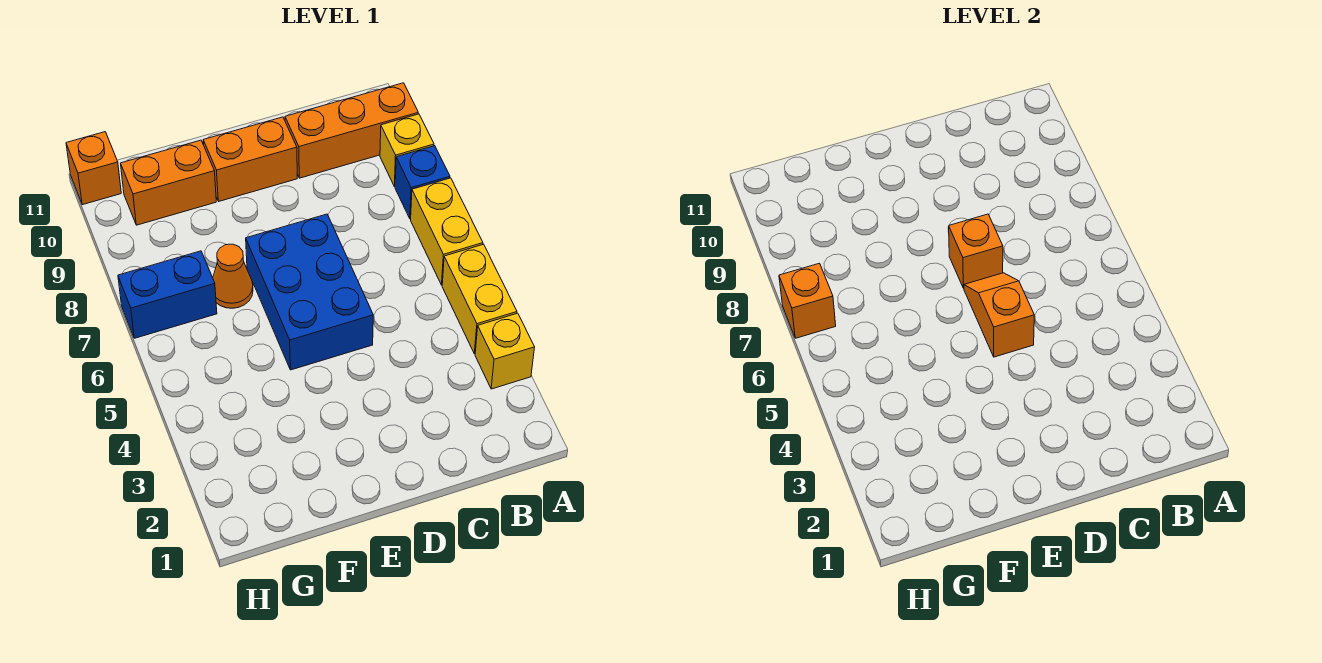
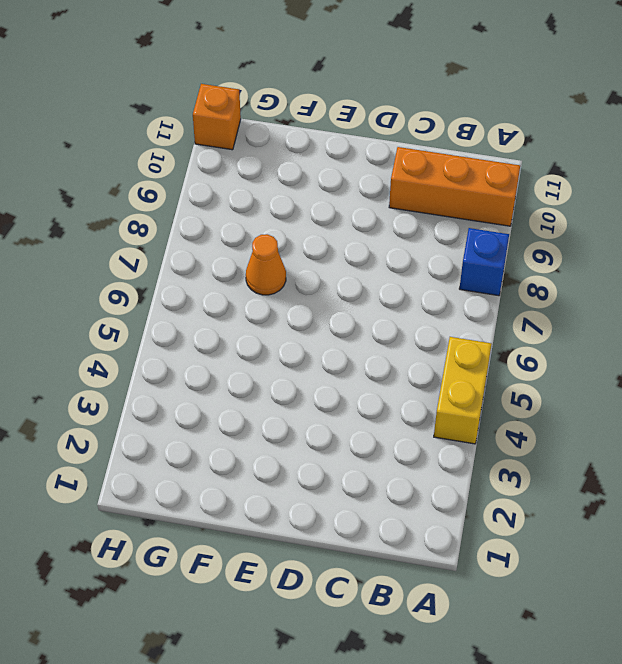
none -> yellow brick A3 level 1
none -> yellow brick A6:A7 level 1
none -> yellow brick A9 level 1

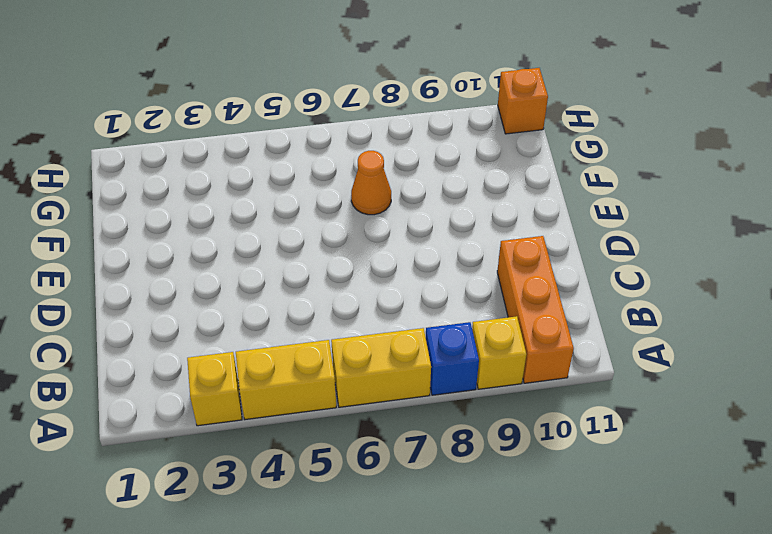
none -> blue brick D5:E7 level 1
none -> orange brick D10:E10 level 1
none -> orange brick F10:G10 level 1

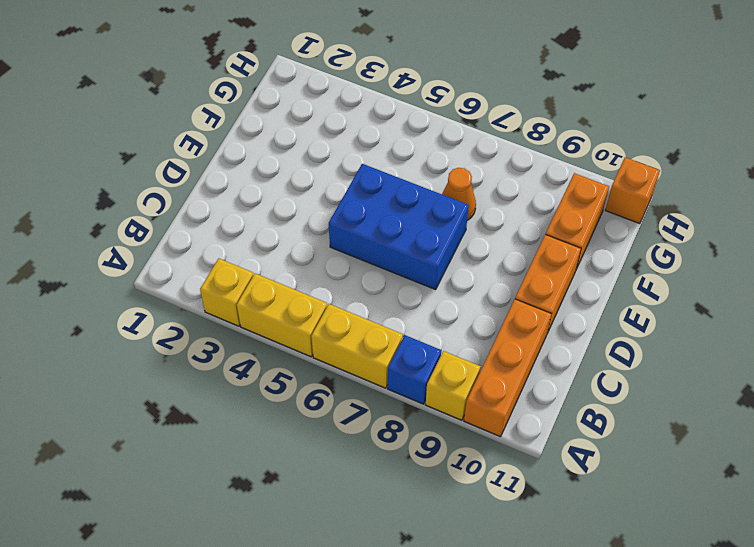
none -> blue brick G7:H7 level 1
none -> orange slope D5:D6 level 2 top 5
none -> orange brick D7 level 2

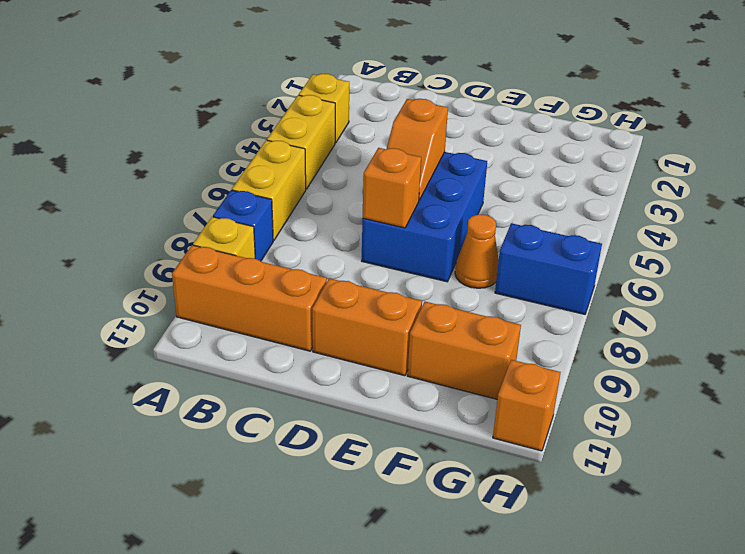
none -> orange brick H7 level 2

